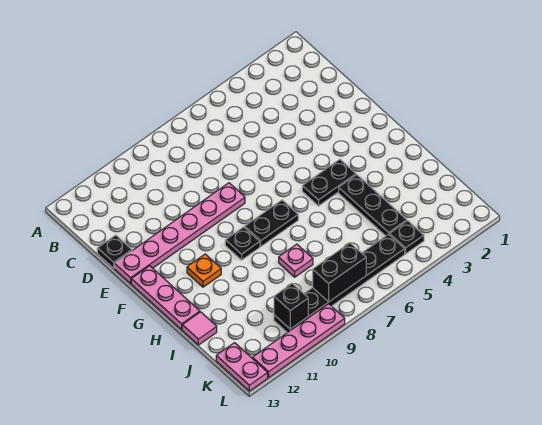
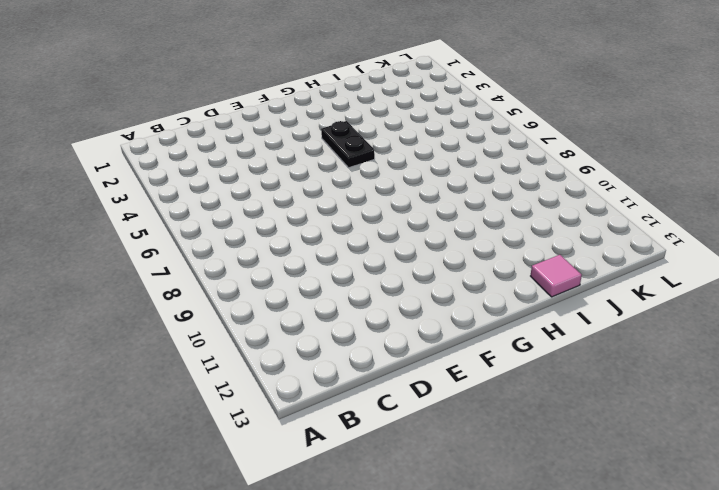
none -> black plate D13 level 1
none -> pink plate E8:E13 level 1
none -> pink plate F13:H13 level 1

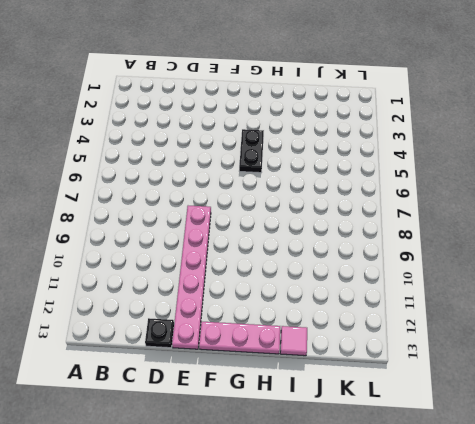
none -> black plate G7:G8 level 1
none -> black plate G9 level 1
none -> orange plate G11 level 1

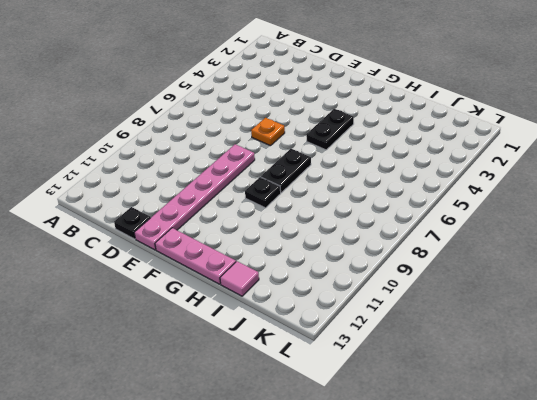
orange plate E6 level 1 -> orange plate G11 level 1
none -> black plate H4:J4 level 1
none -> pink plate I8 level 1
none -> black plate K4 level 1

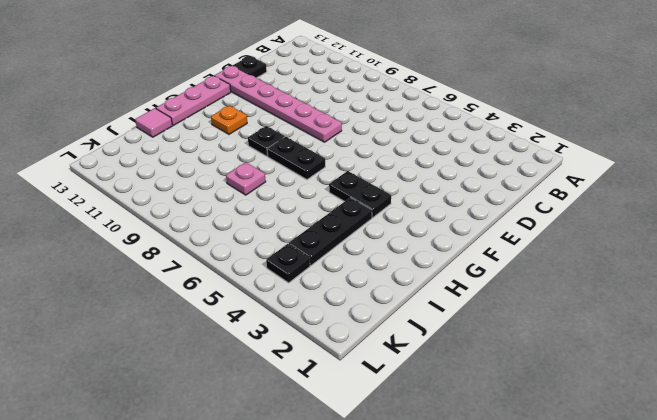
none -> black plate K5:K10 level 1
none -> pink plate K13:L13 level 1
none -> pink plate L9:L12 level 1

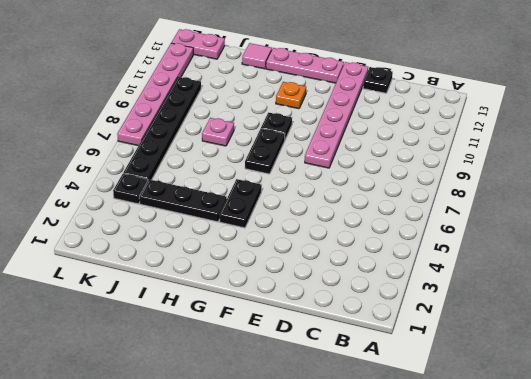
pink plate L7:L12 level 1 -> pink plate L9:L12 level 1
none -> black brick K7:K8 level 2
none -> black brick K10 level 2

